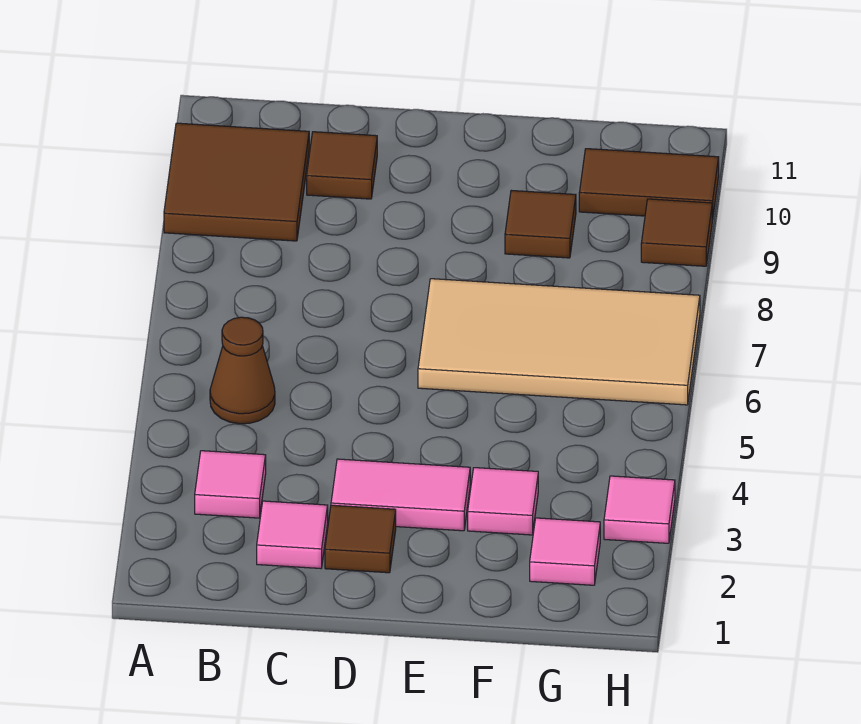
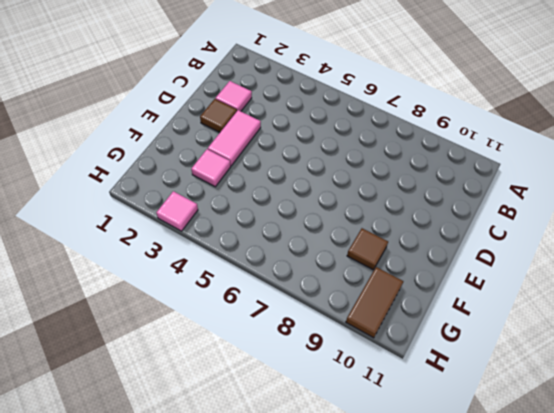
none -> brown tile A9:B10 level 1
none -> pink tile B3 level 1
none -> brown cone B5 level 1

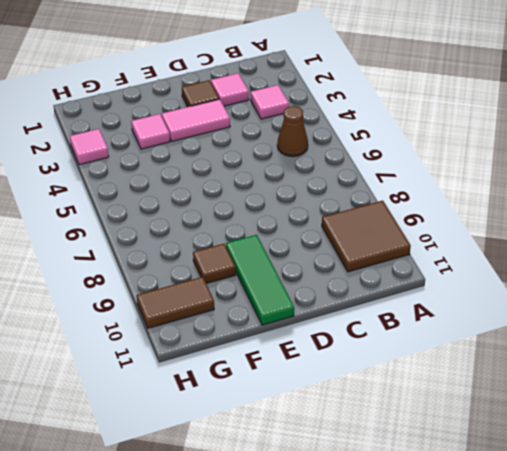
green tile E9:E11 level 1 -> none
none -> brown tile C10 level 1
none -> tan tile E6:H7 level 1
none -> pink tile G2 level 1

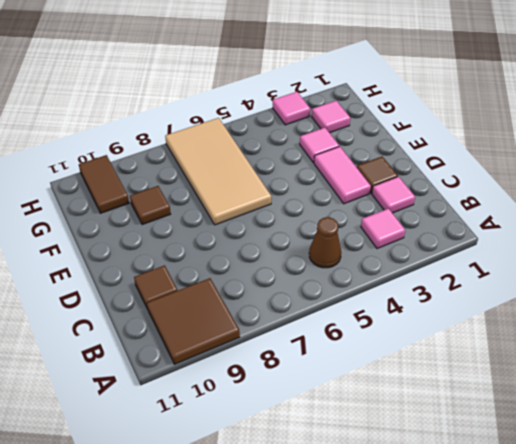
none -> brown tile H9 level 1

